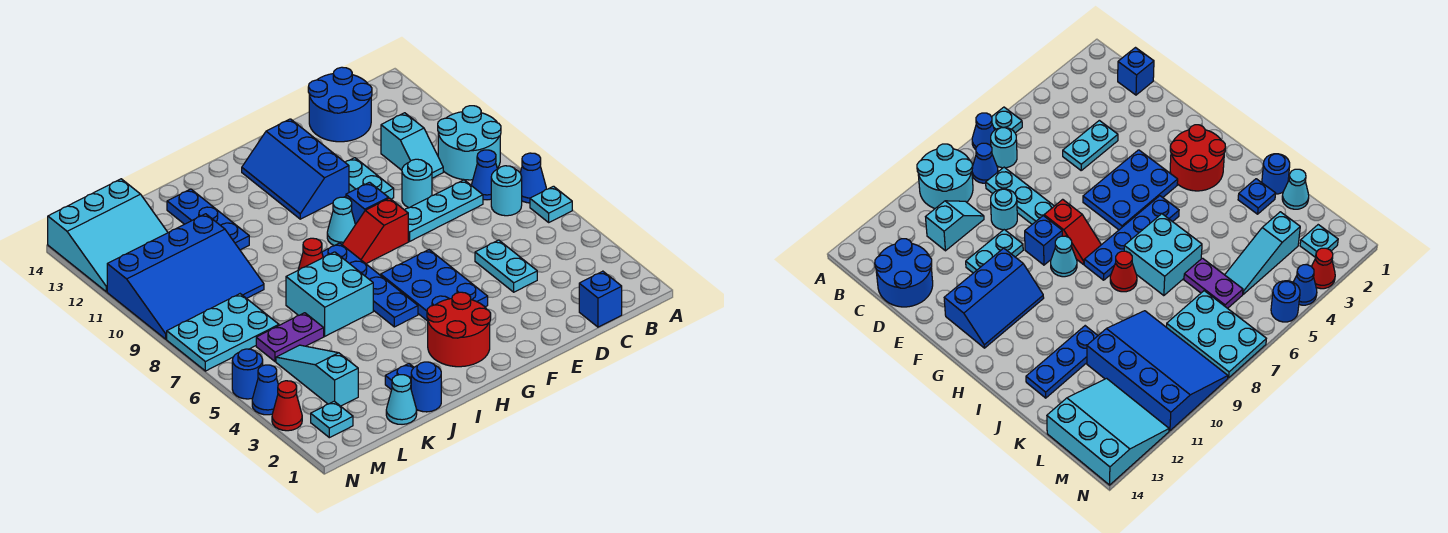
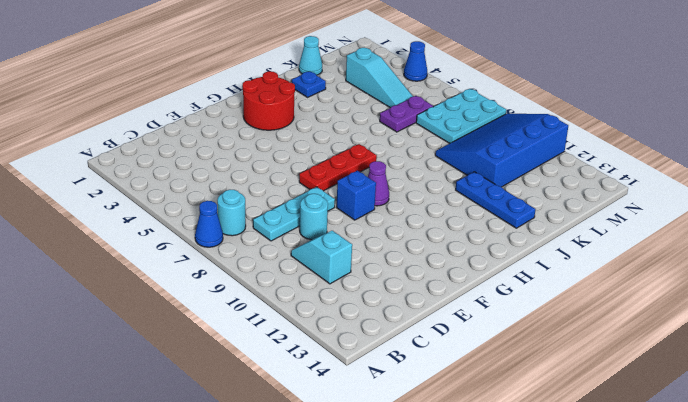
red plate F7:H7 level 1 -> blue plate H5:H8 level 1
purple cone G9 level 1 -> cyan cone G9 level 1
none -> cyan plate A6 level 1
none -> cyan round brick A9:B10 level 1
none -> blue cone B8 level 1
none -> blue brick C1 level 1

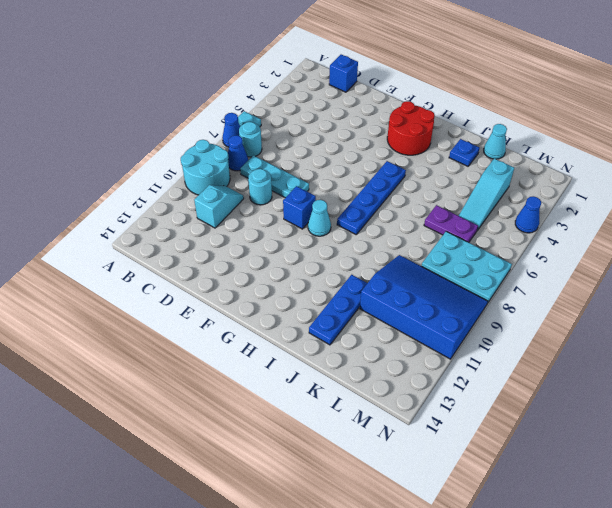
none -> blue round brick C13:D14 level 1
none -> cyan plate D4:D5 level 1
none -> cyan plate E10:E11 level 1
none -> blue plate F4:G6 level 1

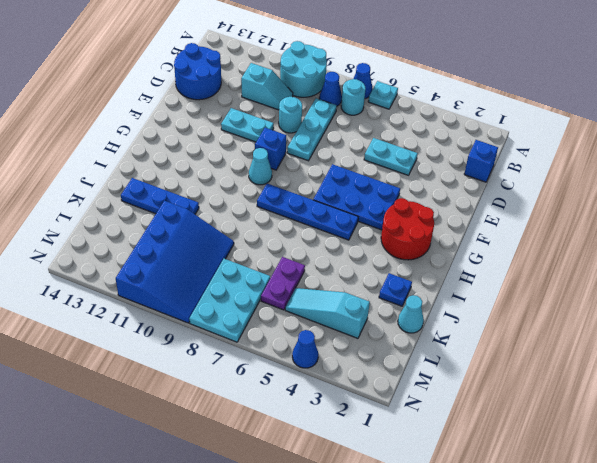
none -> red slope F8:G8 level 1 top F
none -> blue slope F11:G13 level 1 top F
none -> cyan brick I6:J7 level 1
none -> red cone I8 level 1

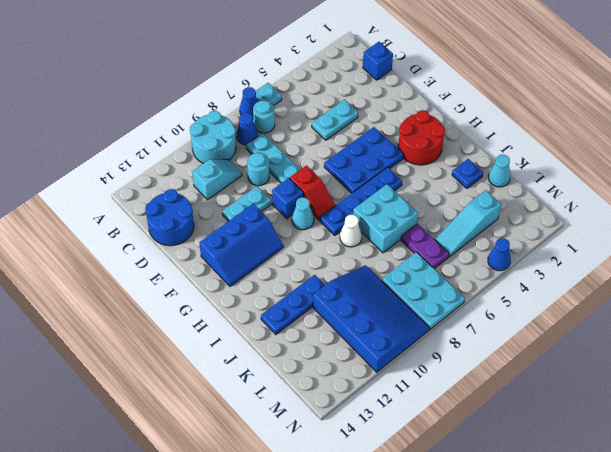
white cone I8 level 1 -> red cone I8 level 1
none -> blue round brick J1 level 1
none -> cyan slope L12:N14 level 1 top 14
none -> cyan plate M2 level 1
none -> red cone N3 level 1

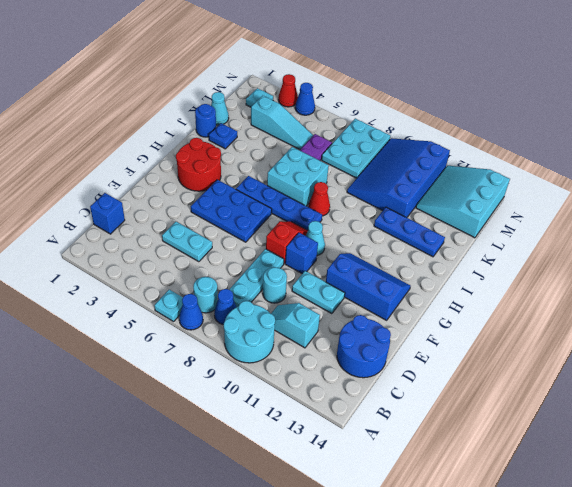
none -> blue round brick N5 level 1

